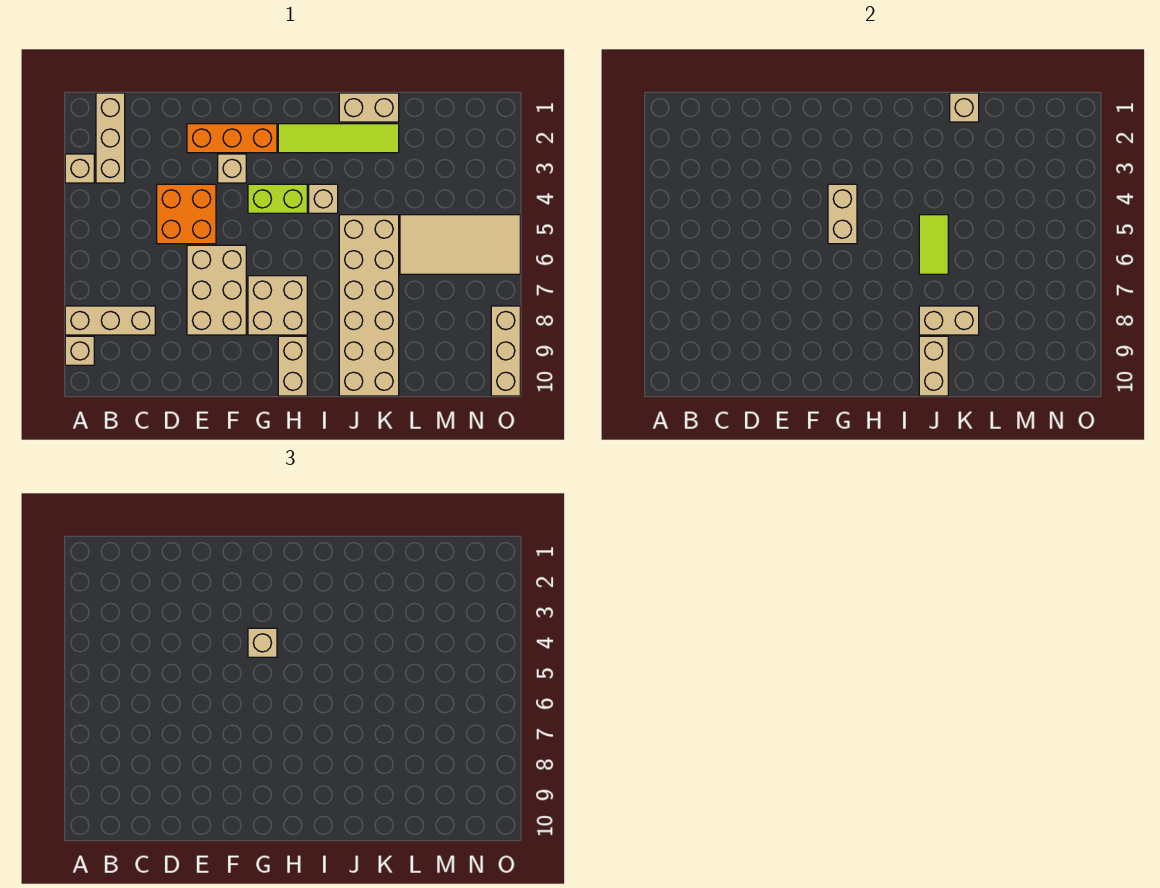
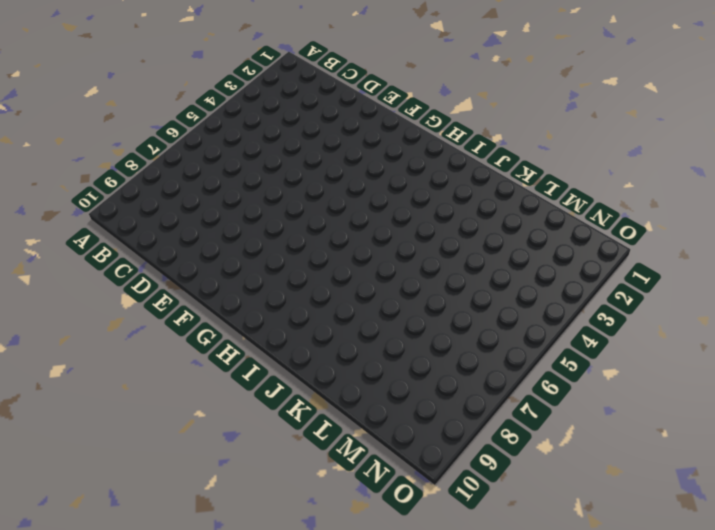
none -> tan brick A3 level 1
none -> tan brick A8:C8 level 1
none -> tan brick A9 level 1

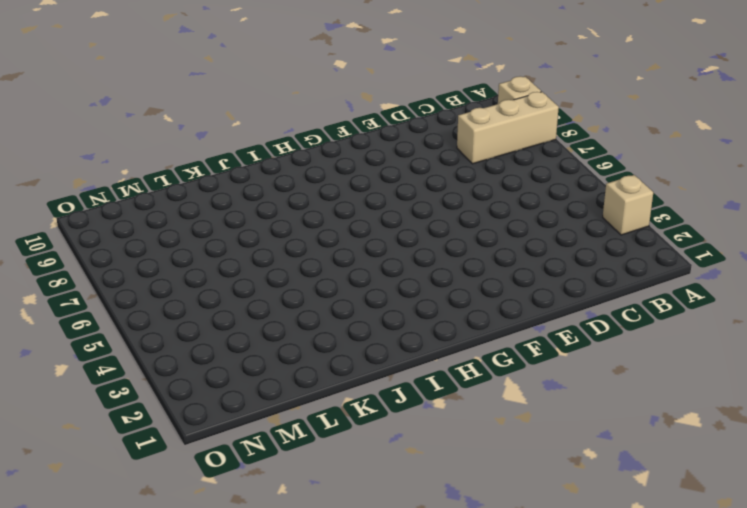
none -> tan brick B1:B3 level 1
none -> orange brick D4:E5 level 1
none -> orange brick E2:G2 level 1

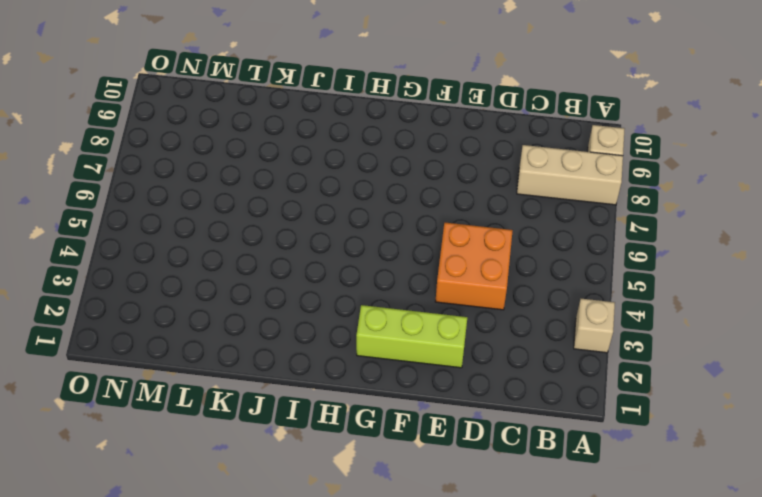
lime brick E2:G2 level 1 -> orange brick E2:G2 level 1
none -> tan brick B1:B3 level 1
none -> tan brick E6:F8 level 1
none -> tan brick F3 level 1

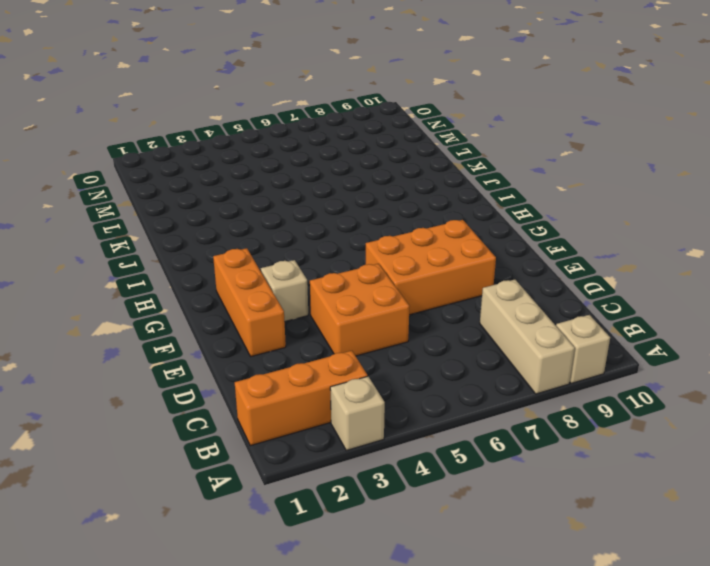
orange brick B1:B3 level 1 -> tan brick B1:B3 level 1
orange brick E6:F8 level 1 -> tan brick E6:F8 level 1
none -> lime brick G4:H4 level 1
none -> tan brick G7:H8 level 1
none -> lime tile H2:K2 level 1

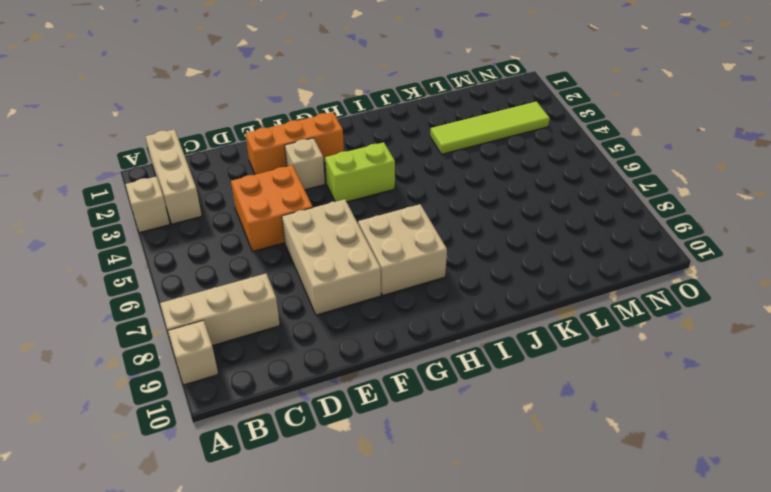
lime tile K3:N3 level 1 -> lime tile H2:K2 level 1
none -> tan brick H9:H10 level 1
none -> tan brick I4 level 1
none -> tan brick J1:K1 level 1

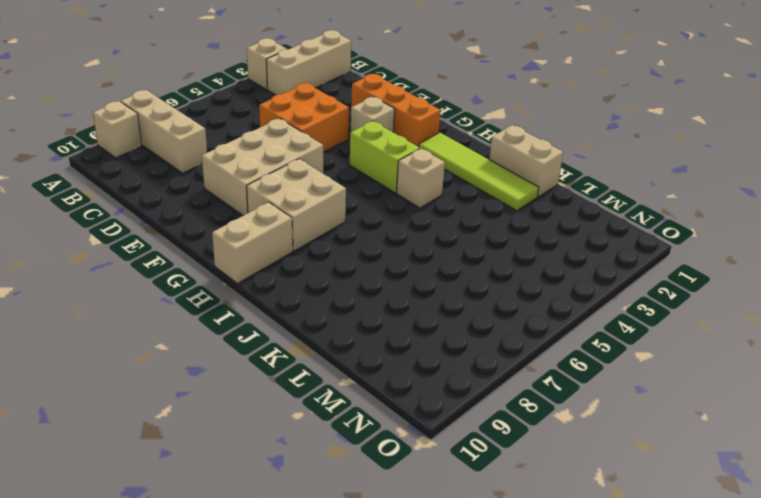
none -> tan brick J5:K10 level 1
none -> tan tile L5:O6 level 1
none -> tan brick O8:O10 level 1

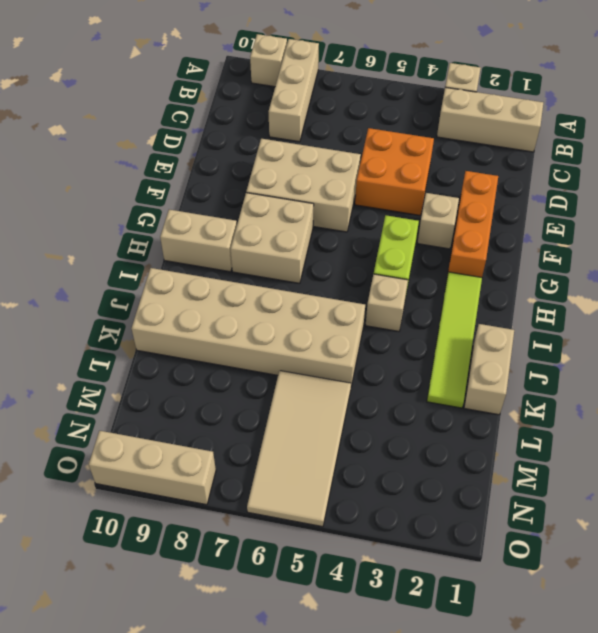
none -> tan brick G4:G5 level 2
none -> lime tile J5:J6 level 2
none -> tan brick J8:K8 level 2

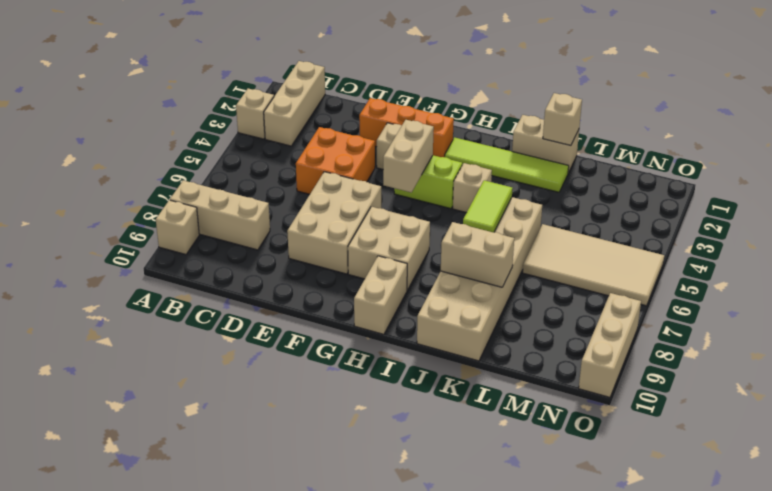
none -> tan brick J9:J10 level 2
none -> tan brick G4 level 3

